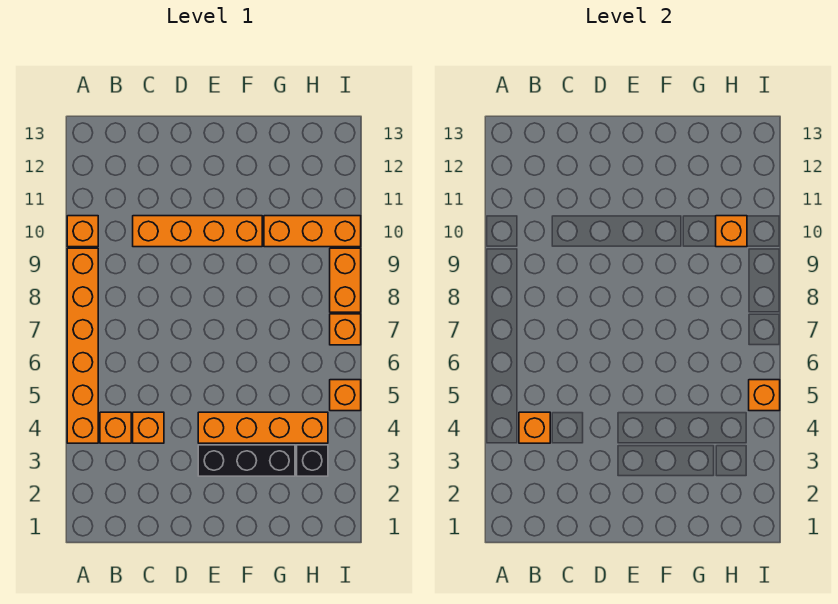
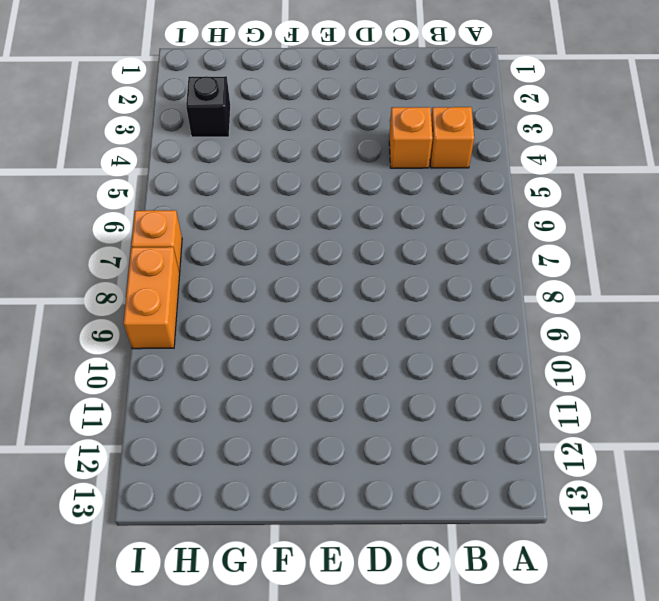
none -> orange brick A4:A9 level 1
none -> orange brick A10 level 1
none -> orange brick C10:F10 level 1

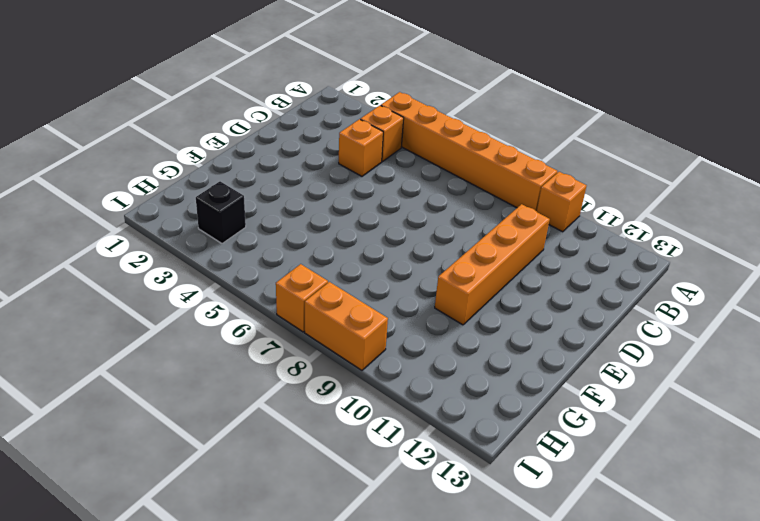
none -> black brick E3:G3 level 1
none -> orange brick E4:H4 level 1
none -> orange brick G10:I10 level 1

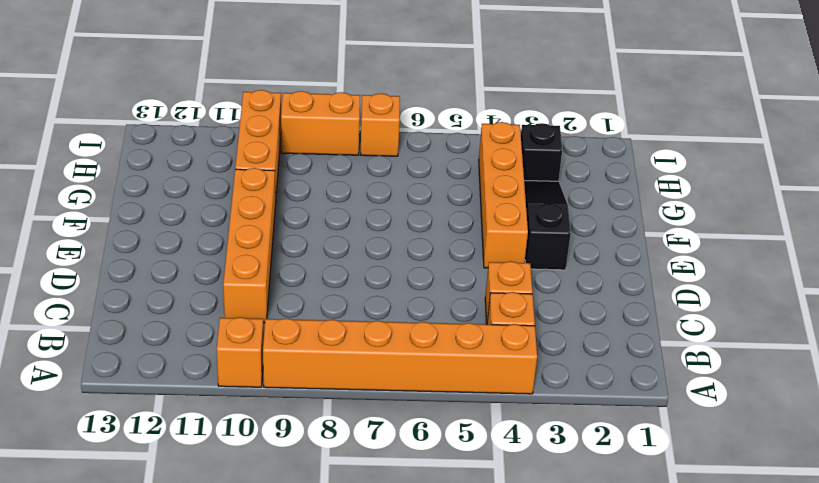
black slope E3:G3 level 1 top E -> black brick E3:G3 level 1
none -> orange brick I5 level 1
none -> orange brick B4 level 2
none -> orange brick H10 level 2

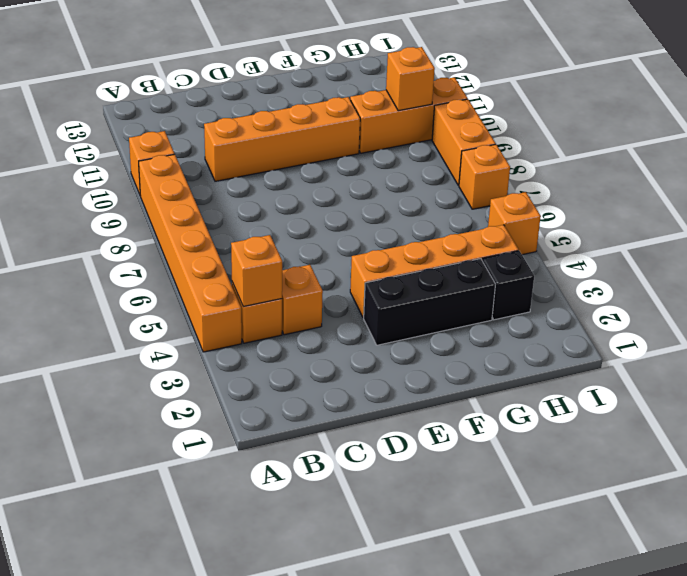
none -> orange brick I5 level 2

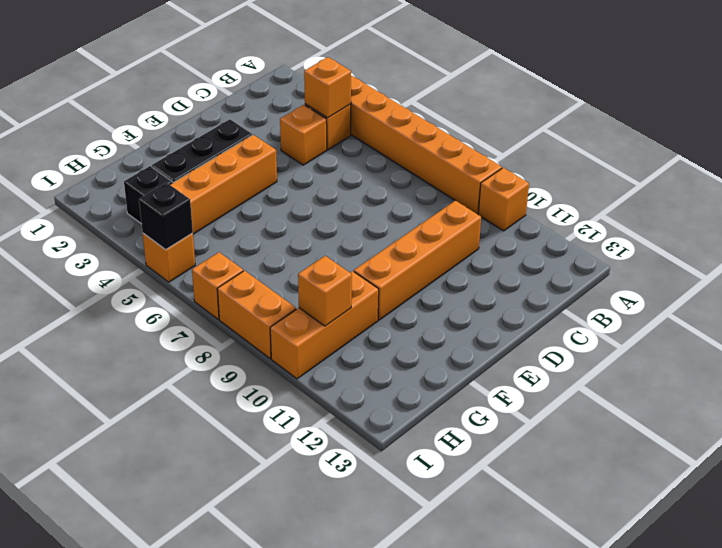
black brick I5 level 2 -> orange brick I5 level 2

